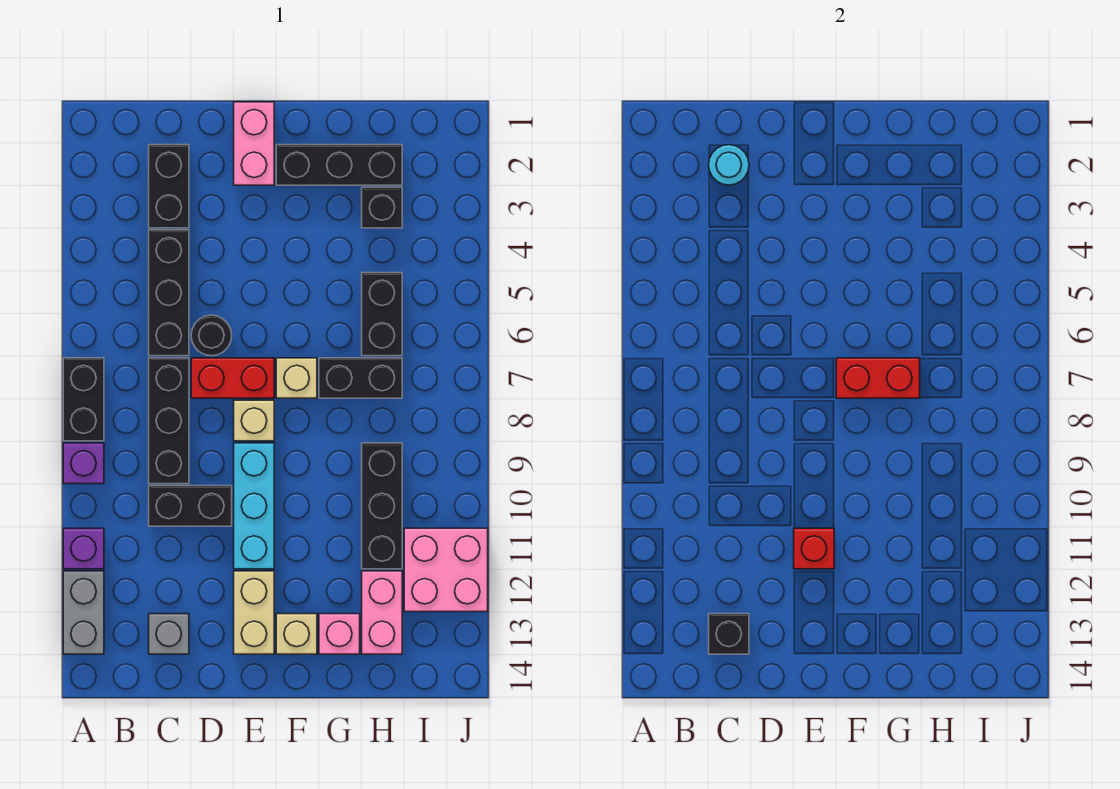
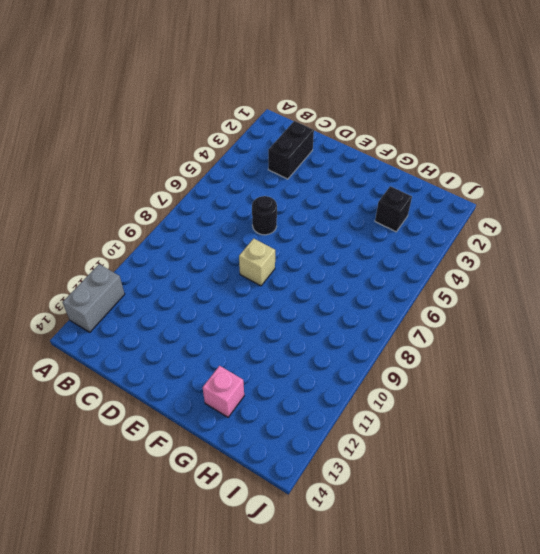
none -> black brick A7:A8 level 1
none -> purple brick A9 level 1
none -> purple brick A11 level 1

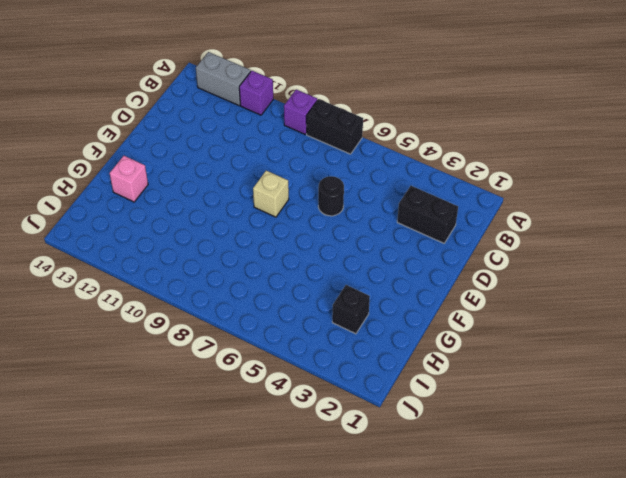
none -> black brick C4:C6 level 1
none -> black brick C7:C9 level 1
none -> black brick C10:D10 level 1

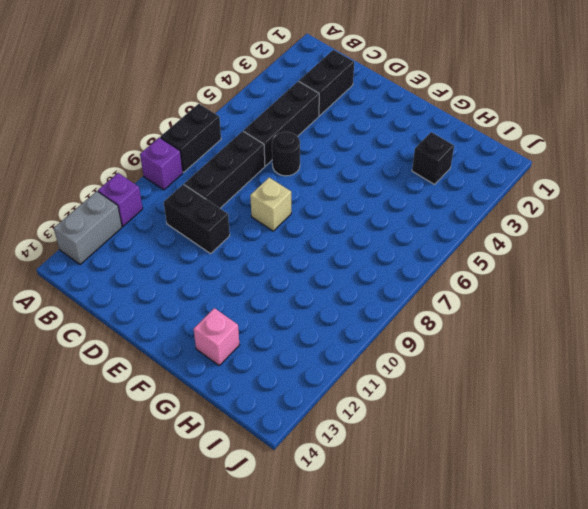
none -> grey brick C13 level 1
none -> red brick D7:E7 level 1
none -> pink brick E1:E2 level 1

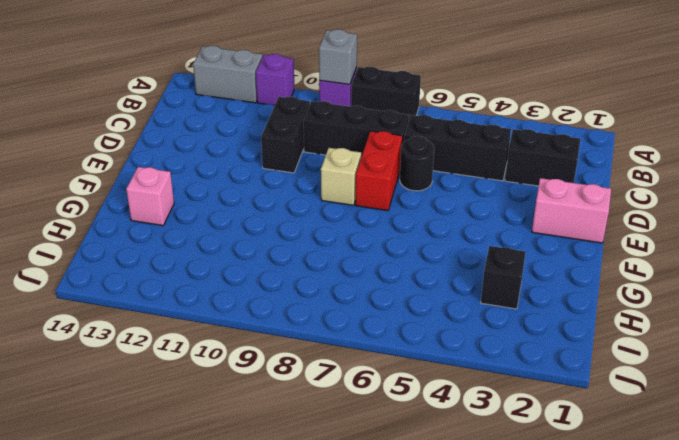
grey brick A9 level 2 -> grey brick C13 level 1
none -> cyan brick E9:E11 level 1
none -> tan brick E12:E13 level 1
none -> black brick F2:H2 level 1

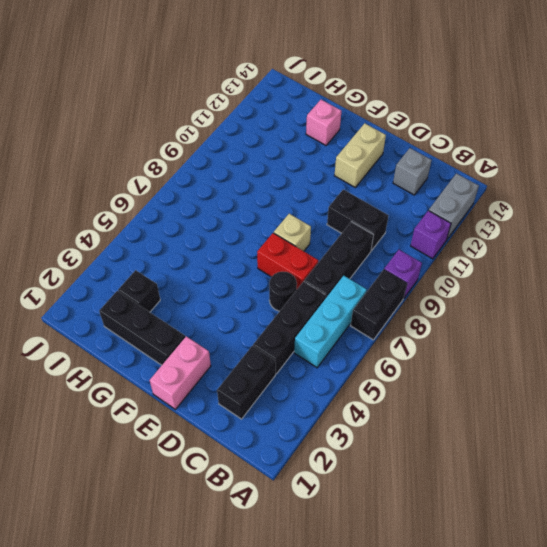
cyan brick B5:B7 level 1 -> cyan brick E9:E11 level 1
none -> tan brick F7 level 1
none -> tan brick F13 level 1
none -> black brick G7:H7 level 1

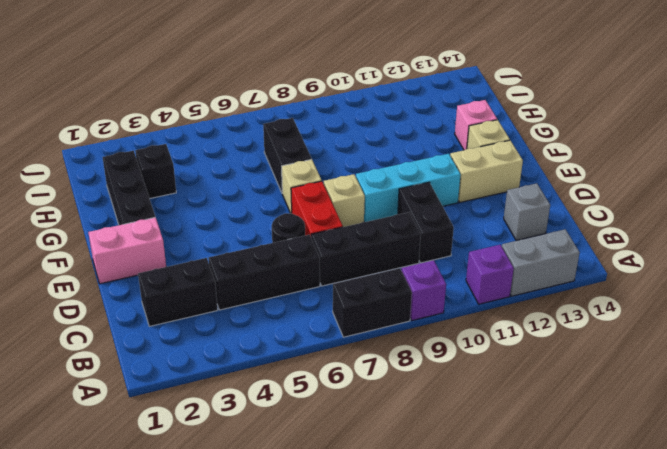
none -> black brick H5:H6 level 1
none -> black brick H9:H11 level 1
none -> pink brick H12:H13 level 1

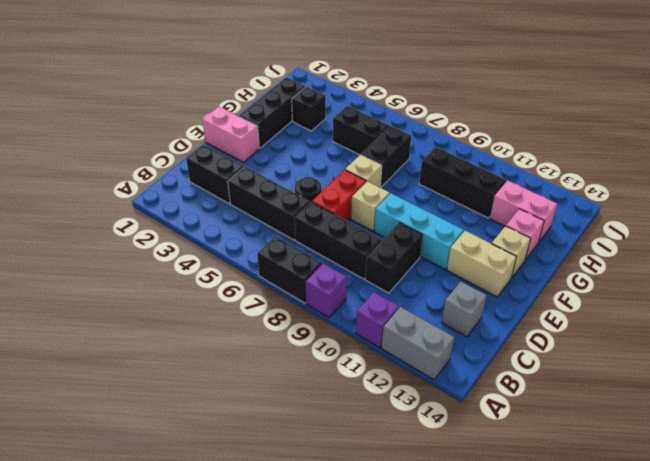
none -> pink brick I11:J12 level 1
none -> cyan round brick C2 level 2
none -> black brick C13 level 2

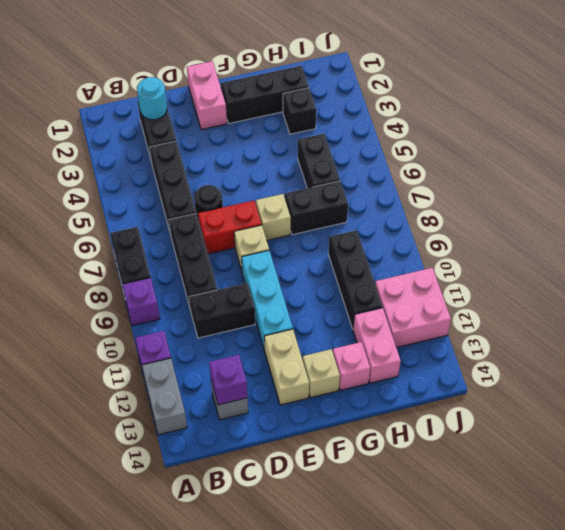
purple brick C13 level 2 -> black brick C13 level 2
none -> red brick E11 level 2
none -> red brick F7:G7 level 2

